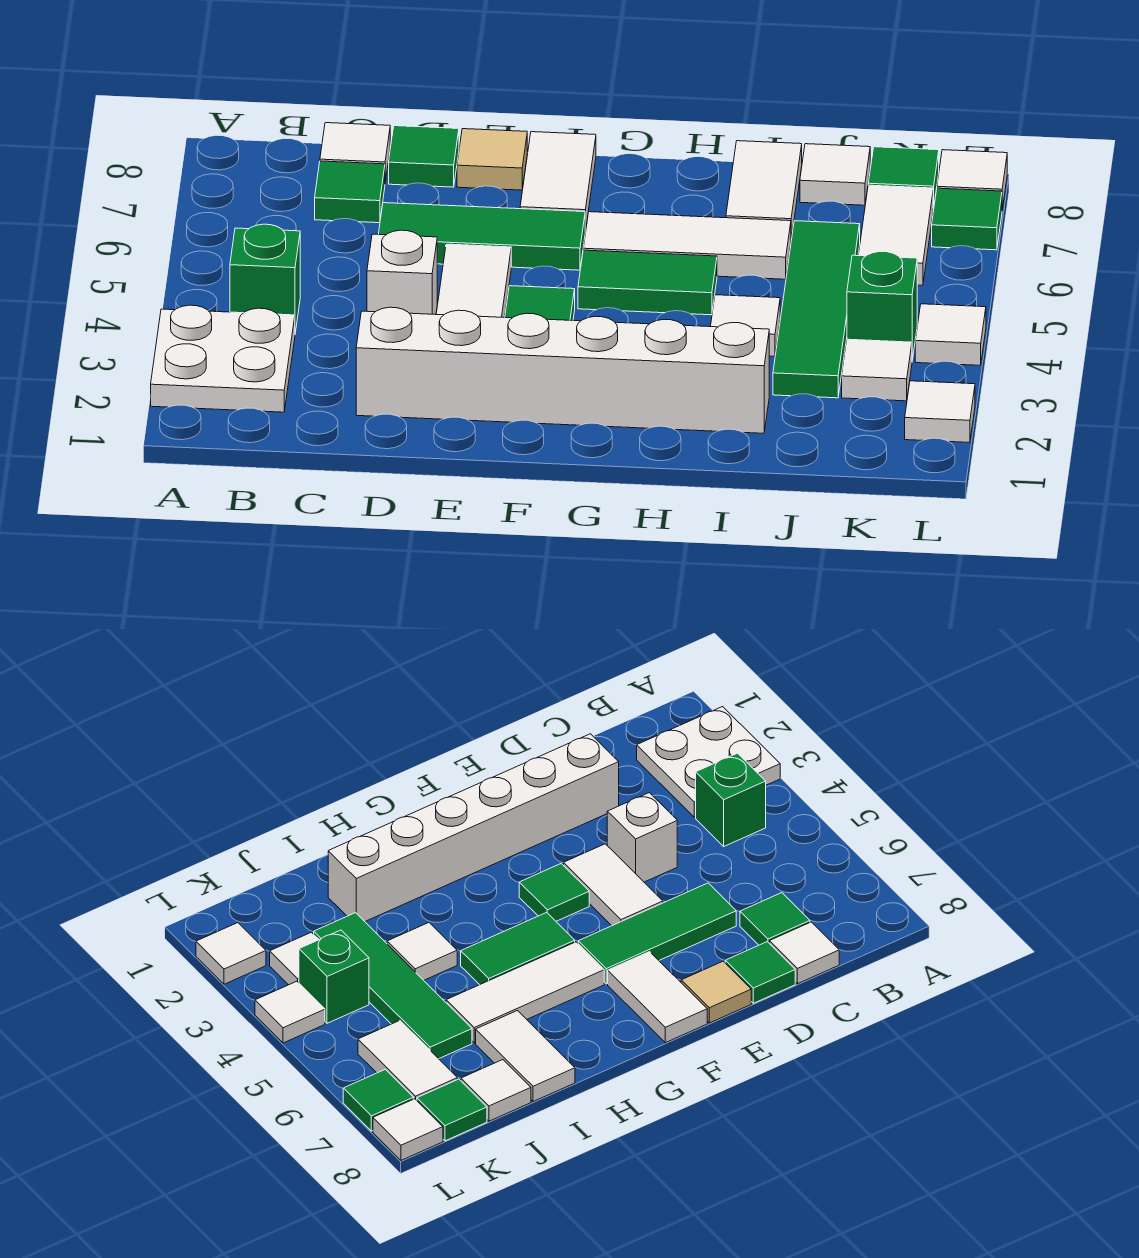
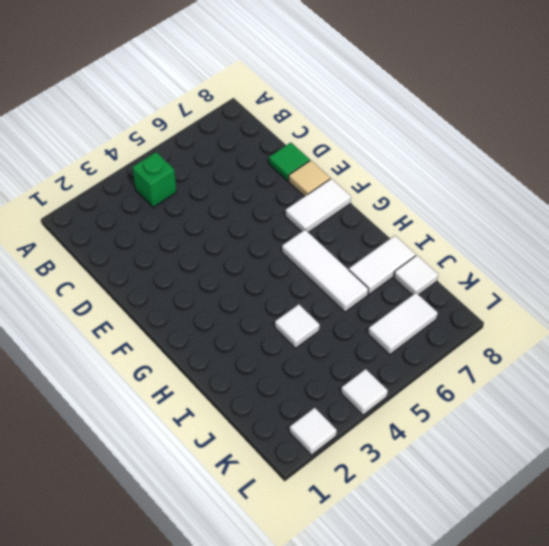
none -> white plate A2:B3 level 1
none -> green tile C7 level 1
none -> white tile C8 level 1

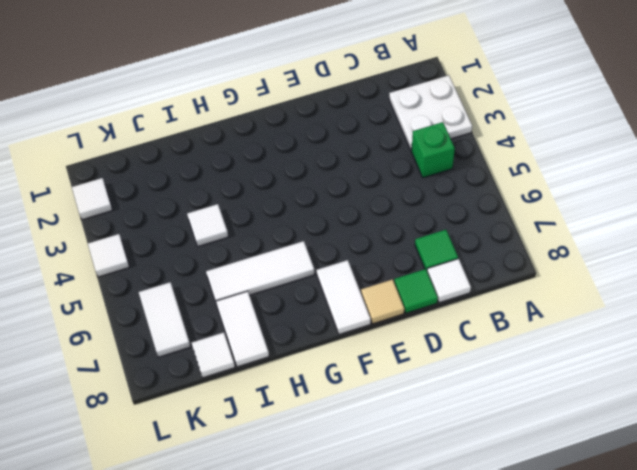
none -> white brick D2:I2 level 1
none -> white brick D4 level 1
none -> green tile D6:F6 level 1

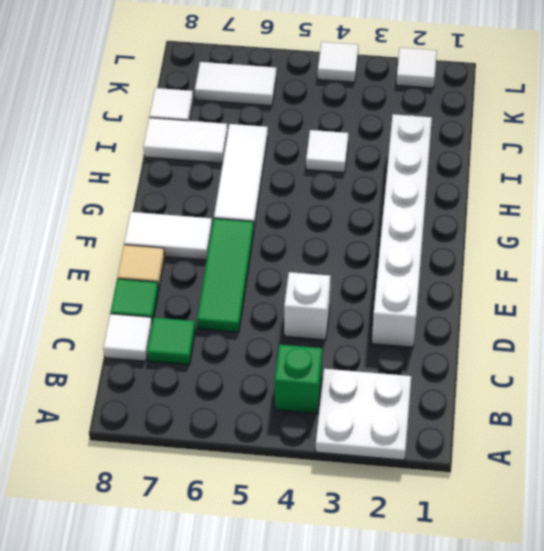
none -> white tile E4:E5 level 1
none -> green tile F4 level 1
none -> green tile G5:H5 level 1

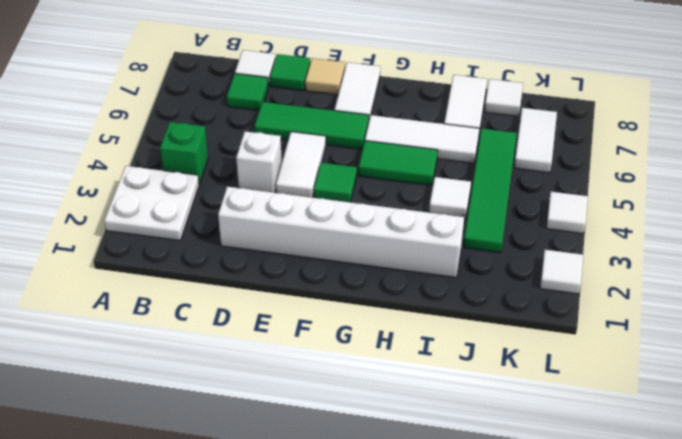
none -> white tile K3 level 1
none -> green brick K4 level 1
none -> green tile K8 level 1

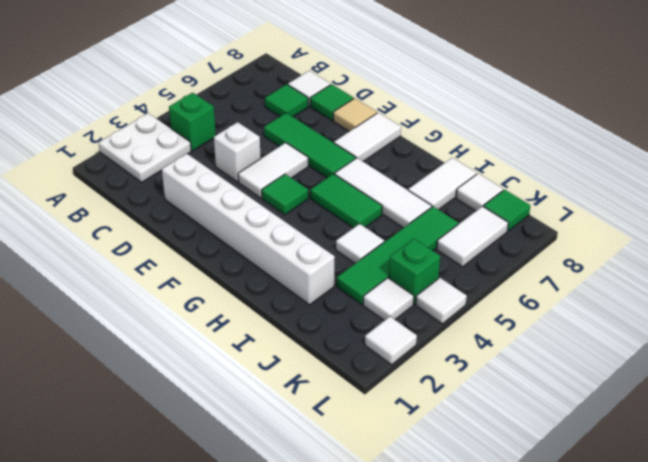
none -> green tile L7 level 1
none -> white tile L8 level 1

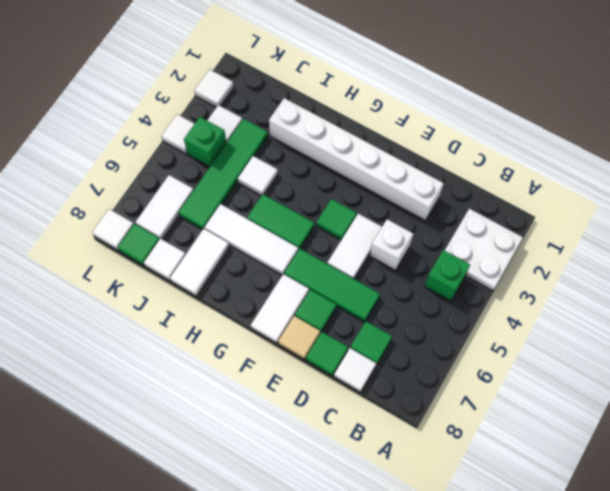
green tile E7 level 1 -> green tile L7 level 1

